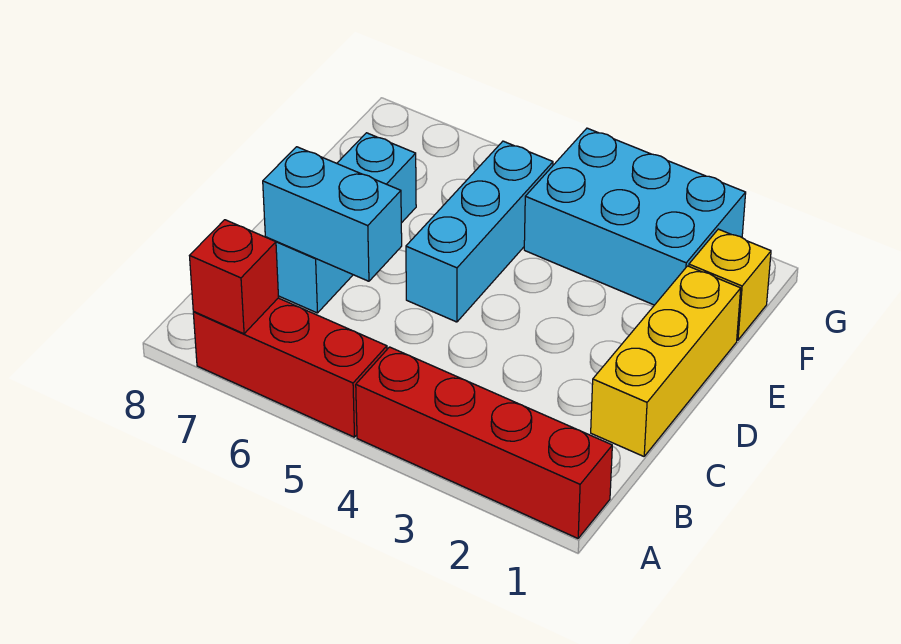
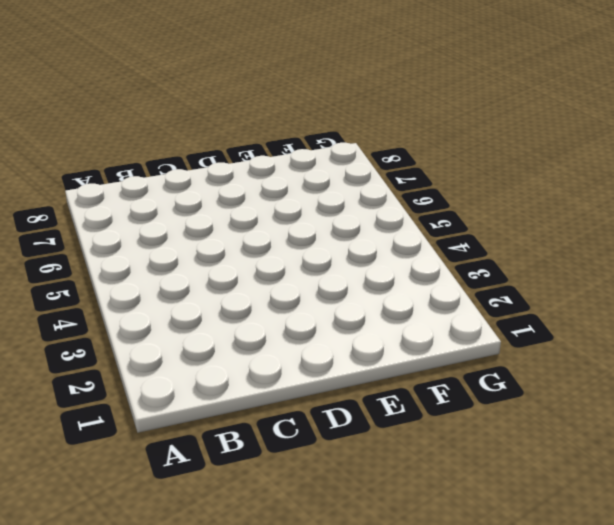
none -> red brick A1:A4 level 1
none -> red brick A5:A7 level 1

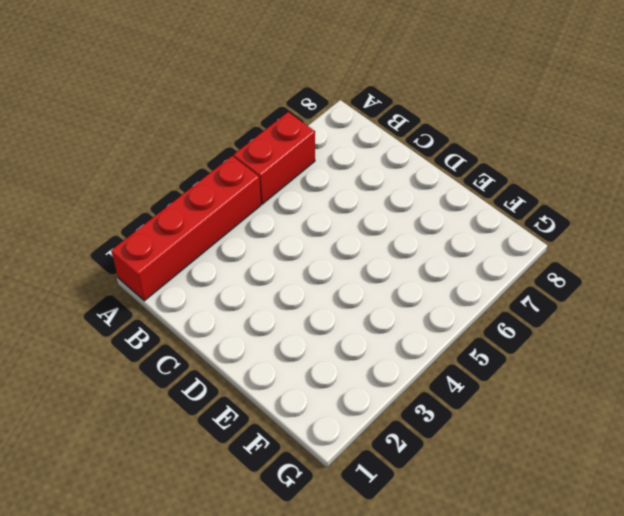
red brick A5:A6 level 1 -> red brick A5:A7 level 1
none -> yellow brick C1:E1 level 1
none -> cyan brick C7:E7 level 1

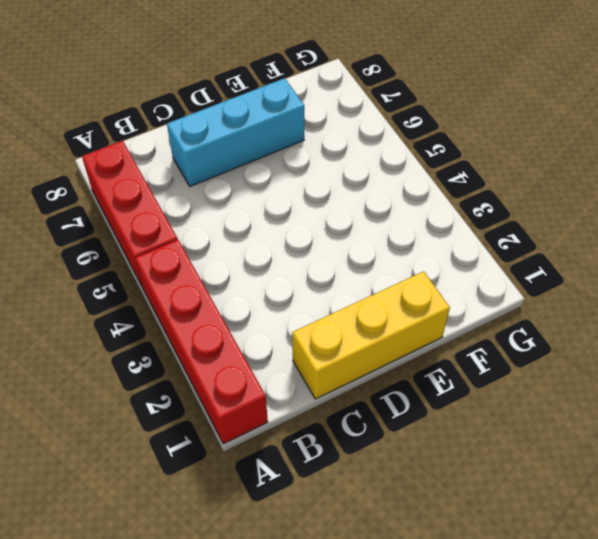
none -> cyan brick D5:F5 level 1
none -> yellow brick F1 level 1

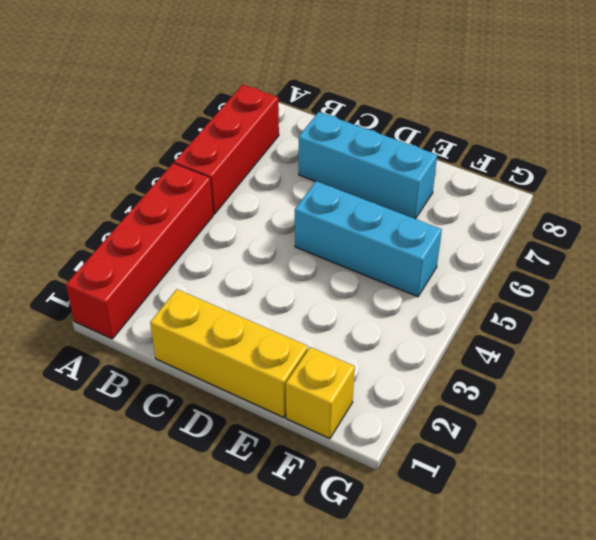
none -> cyan brick F2:G4 level 1
none -> red brick A7 level 2

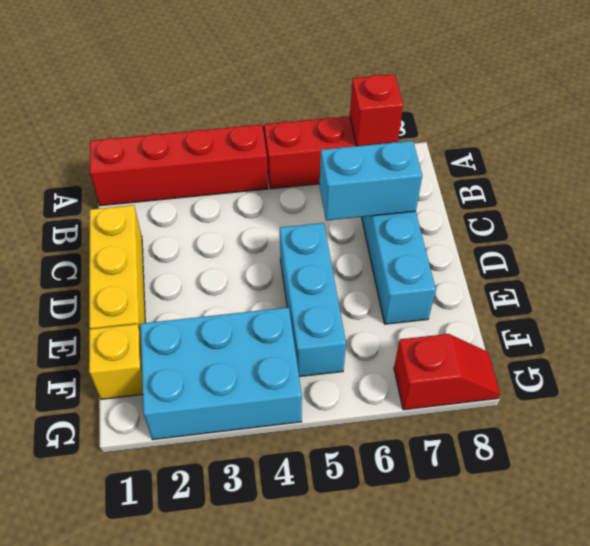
red slope G7:G8 level 1 top 7 -> none

